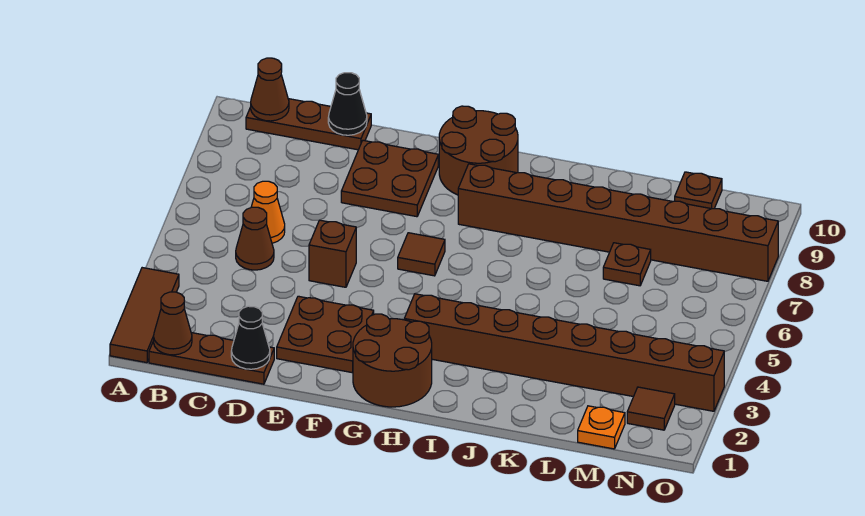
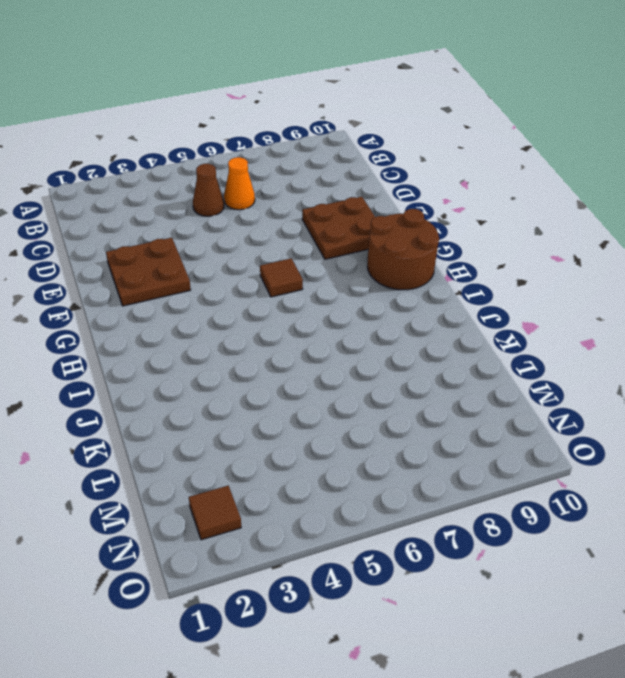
none -> brown tile A1:A3 level 1
none -> brown plate B1:D1 level 1
none -> brown plate B10:D10 level 1

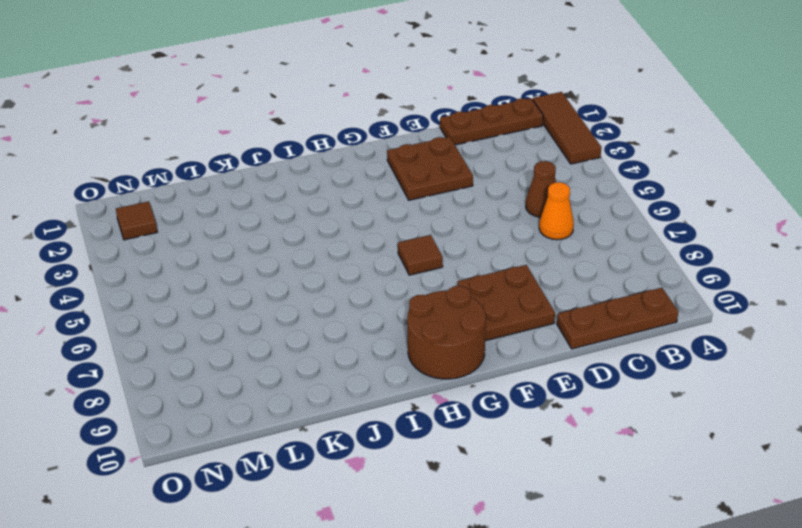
none -> brown brick E5 level 1
none -> brown round brick G1:H2 level 1
none -> brown brick H3:O3 level 1

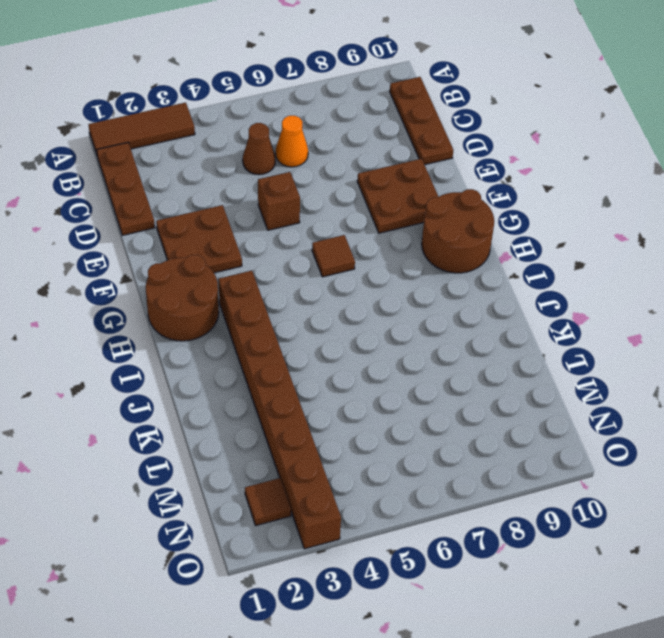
none -> brown brick H8:O8 level 1
none -> brown plate L7 level 1
none -> orange plate M1 level 1

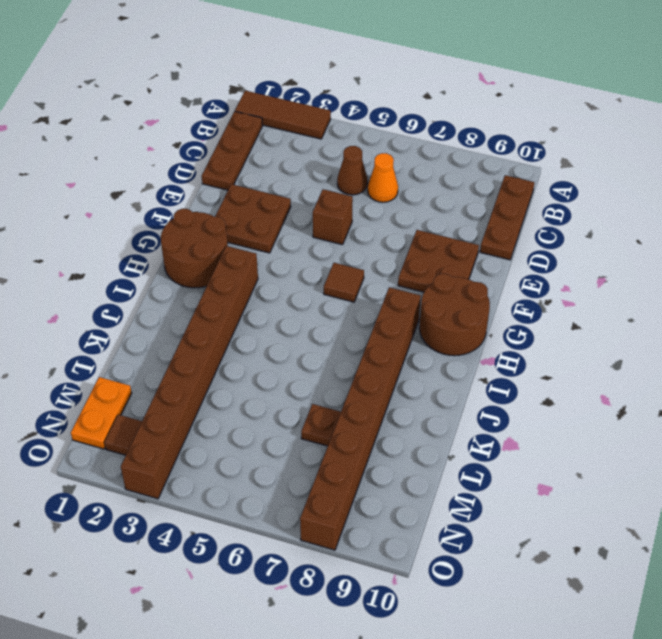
orange plate M1:N1 level 1 -> orange plate M1 level 1
none -> brown plate M10 level 1
none -> brown cone B1 level 2
none -> brown cone B10 level 2

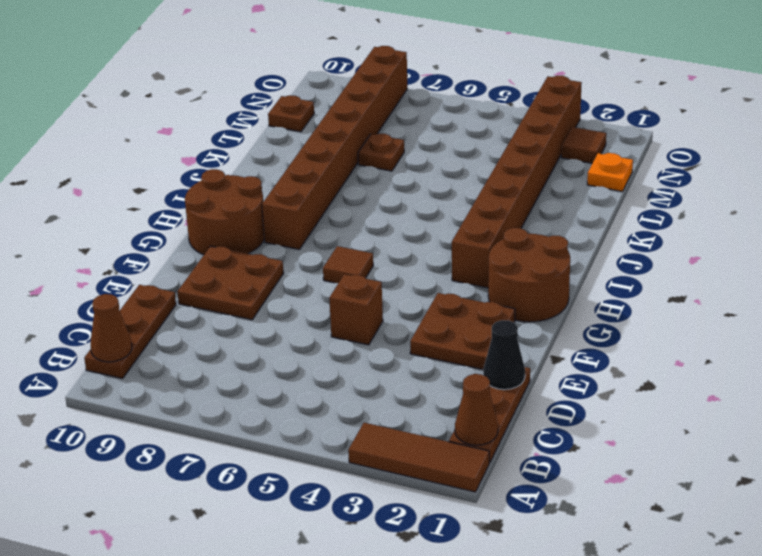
none -> brown cone C5 level 1
none -> orange cone C6 level 1
none -> black cone D10 level 2

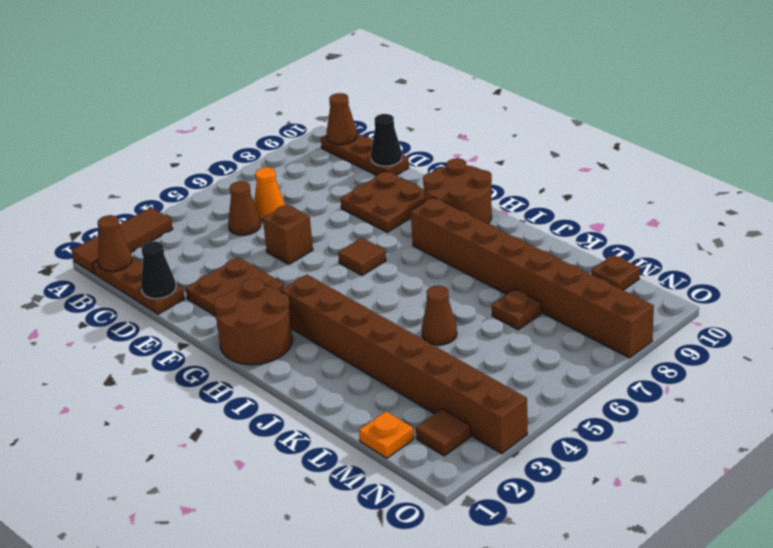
brown cone K5 level 1 -> none

